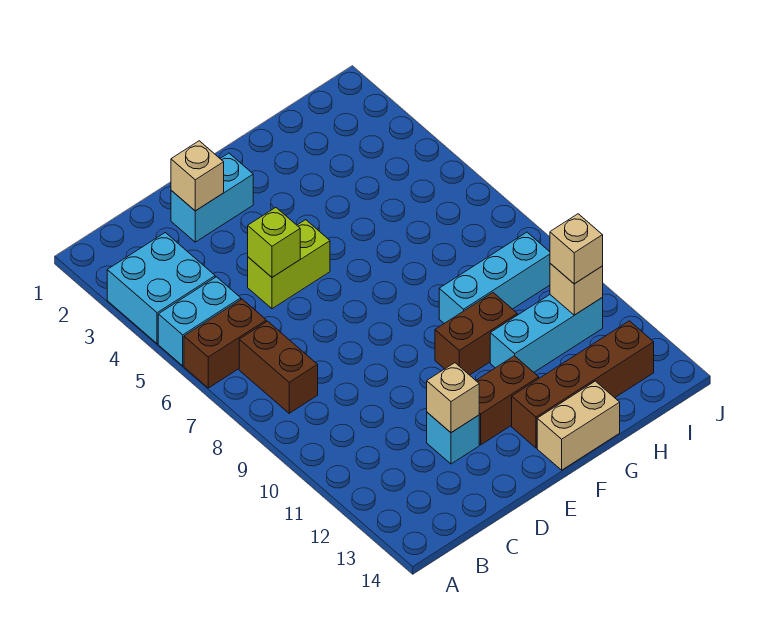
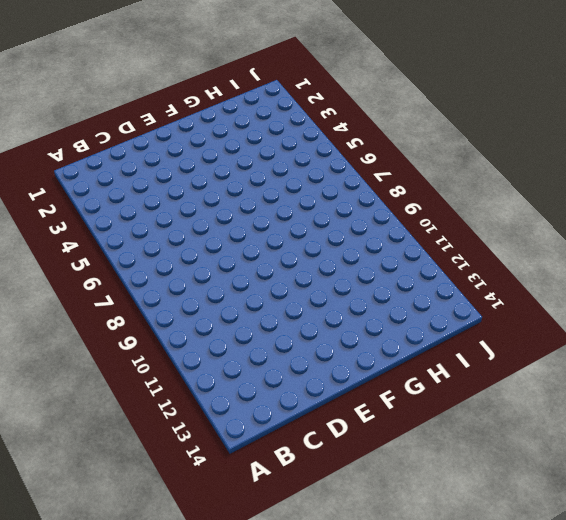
none -> cyan brick A3:B4 level 1
none -> cyan brick A5:B5 level 1
none -> brown brick A6:B6 level 1

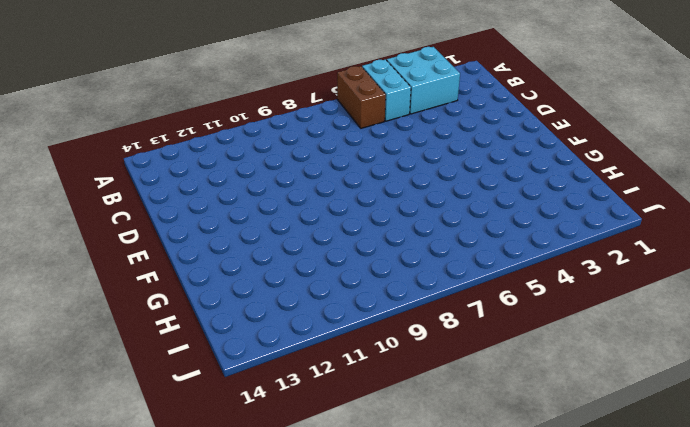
none -> brown brick B7:B8 level 1
none -> cyan brick D2:E2 level 1
none -> lime brick D5:E5 level 1

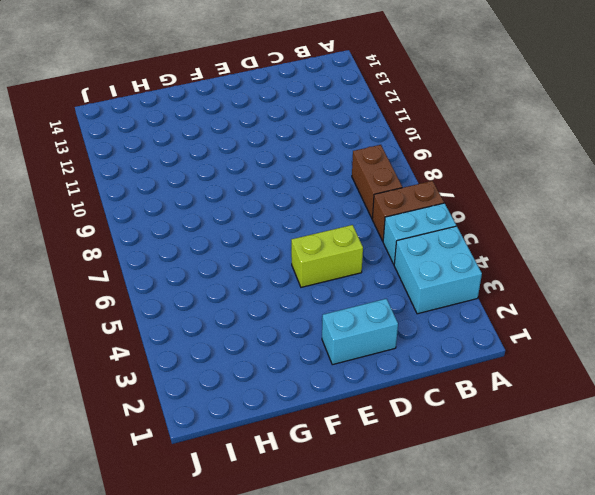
none -> cyan brick D12 level 1
none -> brown brick E12:F12 level 1
none -> brown brick F10:G10 level 1

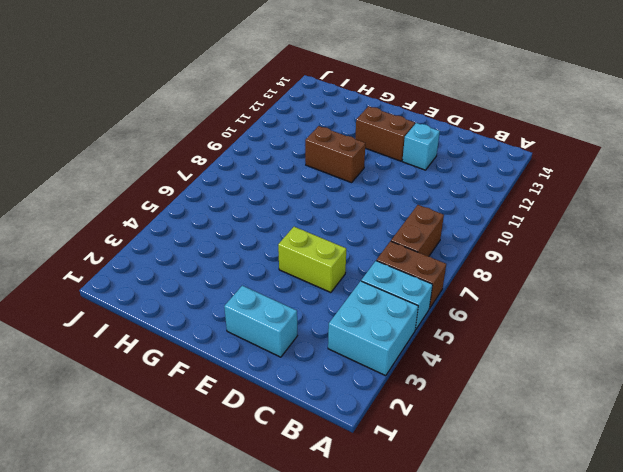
none -> brown brick F13:I13 level 1
none -> tan brick F14:G14 level 1
none -> cyan brick G9:I9 level 1

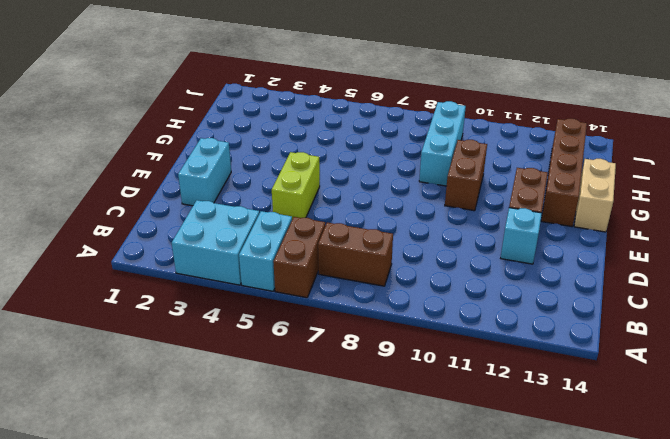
none -> cyan brick G11:I11 level 1
none -> tan brick D2 level 2
none -> lime brick D5 level 2

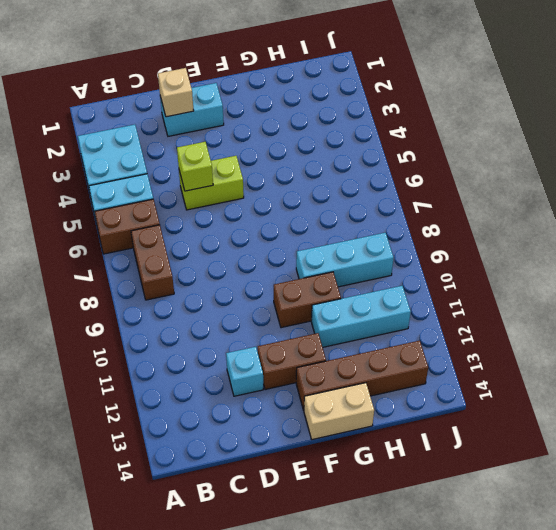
none -> tan brick D12 level 2
none -> tan brick I11 level 2
none -> tan brick I11 level 3

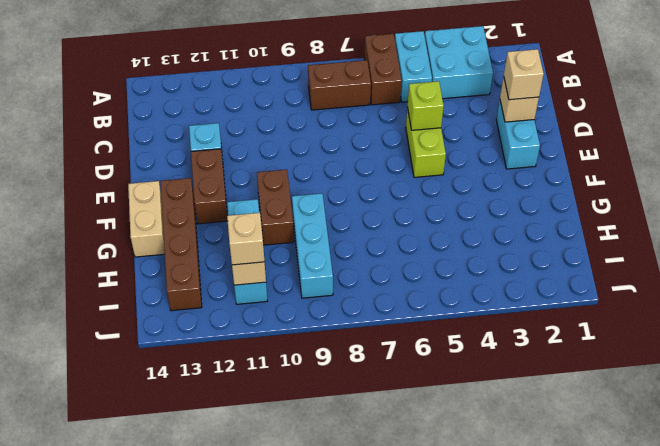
tan brick D2 level 3 -> tan brick D12 level 2

